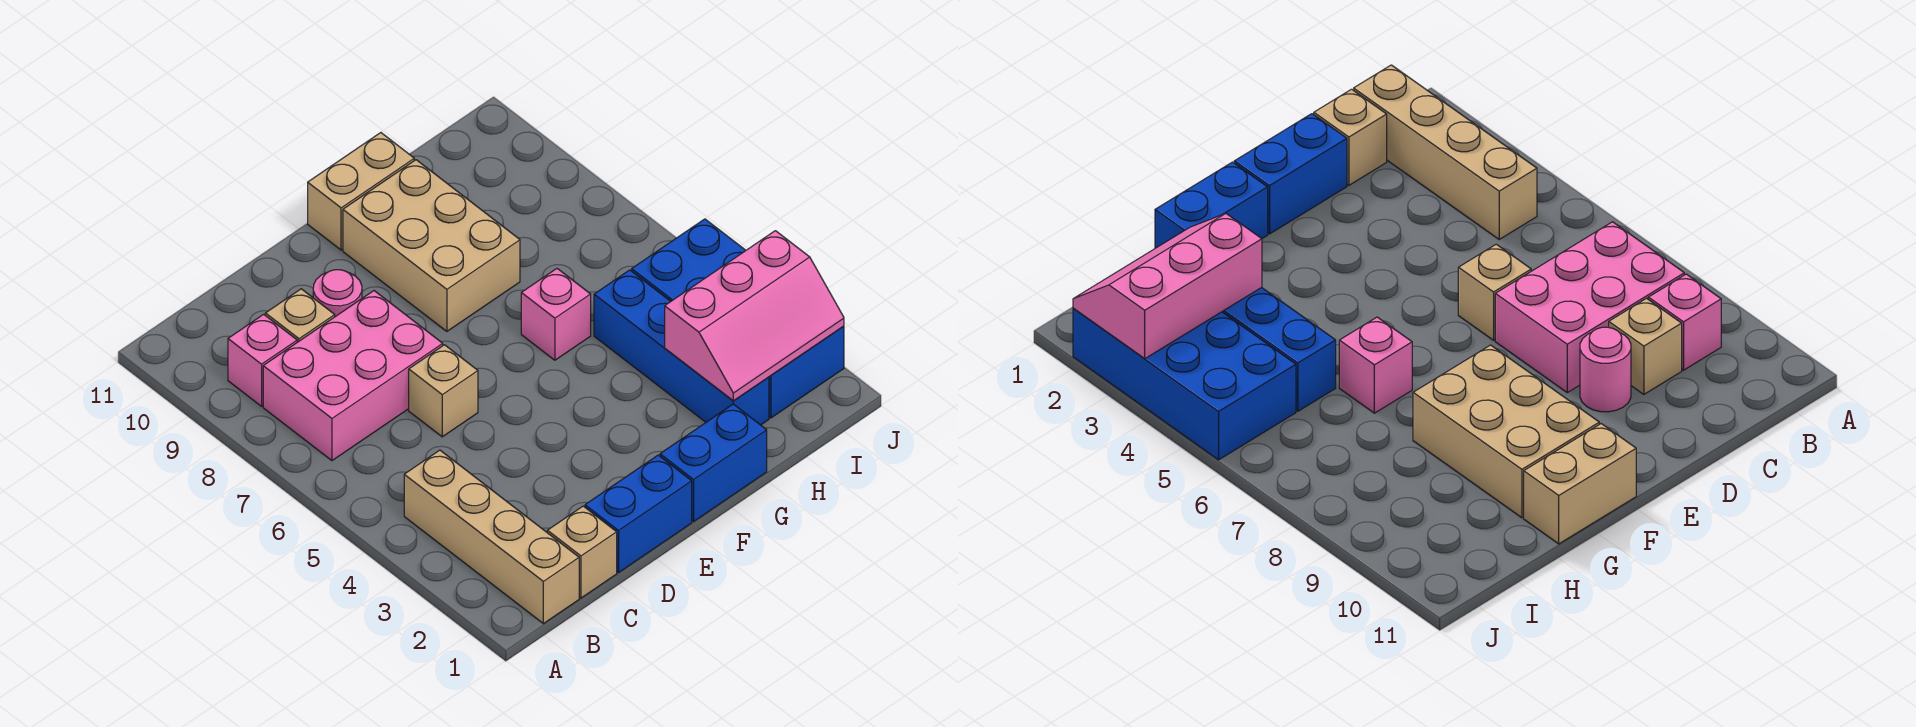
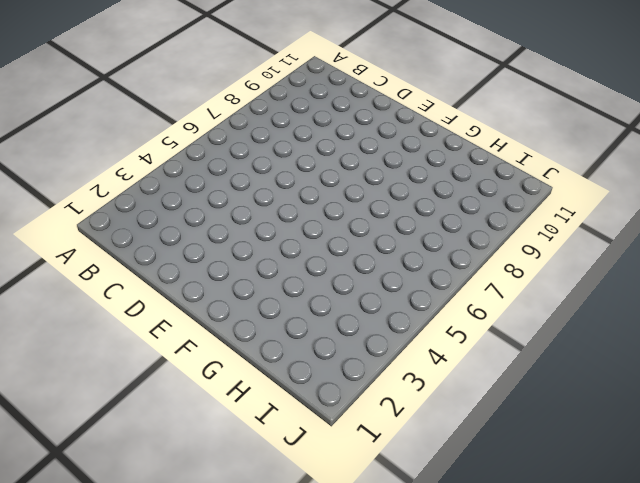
none -> tan brick B1:B4 level 1
none -> pink brick B7:D8 level 1
none -> pink brick B9 level 1

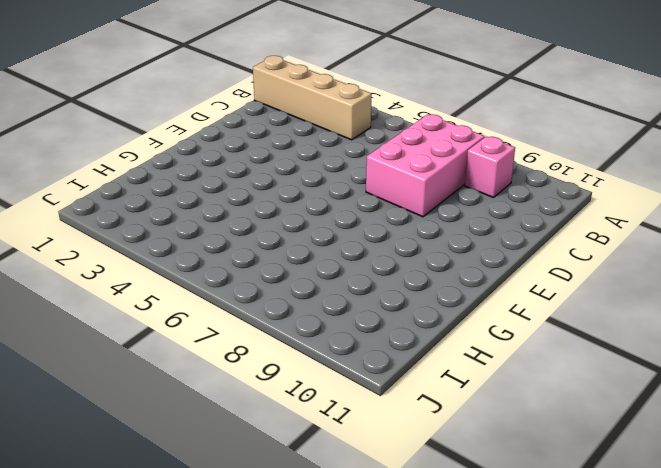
none -> tan brick C1 level 1
none -> tan brick C9 level 1
none -> blue brick D1:E1 level 1

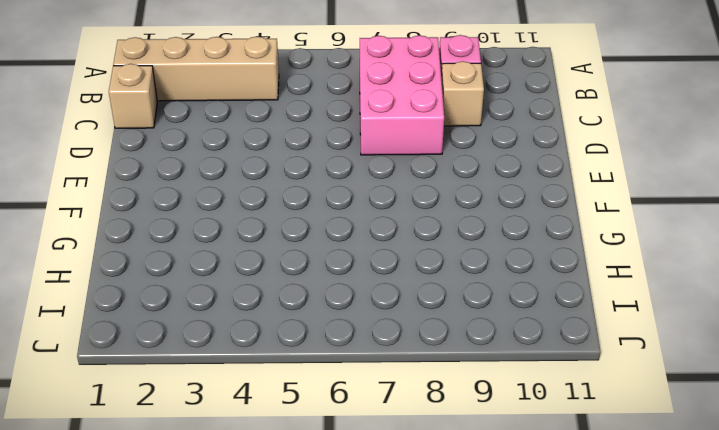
none -> blue brick D1:E1 level 1
none -> tan brick D6 level 1
none -> pink round brick D9 level 1

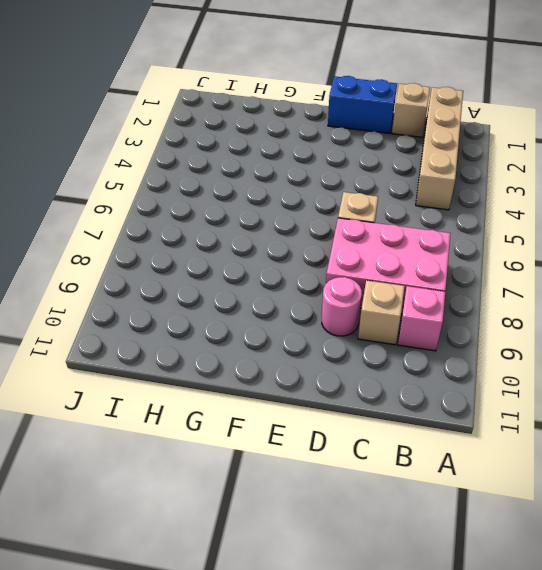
none -> blue brick F1:G1 level 1
none -> tan brick F8:G10 level 1
none -> tan brick F11:G11 level 1

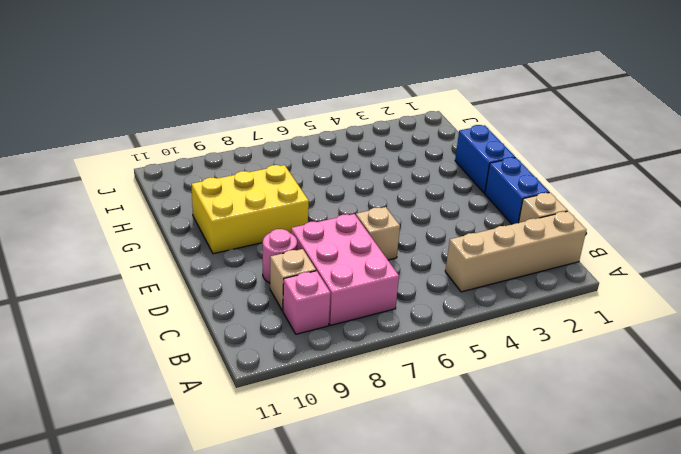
yellow brick F8:G10 level 1 -> tan brick F8:G10 level 1
none -> tan brick F11:G11 level 1
none -> pink brick G6 level 1
none -> blue brick H2:H5 level 1

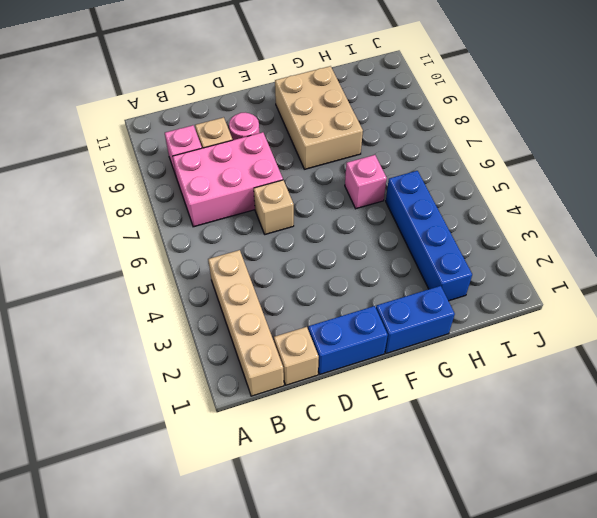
none -> tan brick F11:G11 level 1
none -> blue brick I2:J5 level 1
none -> pink slope H2:J3 level 2 top 3

